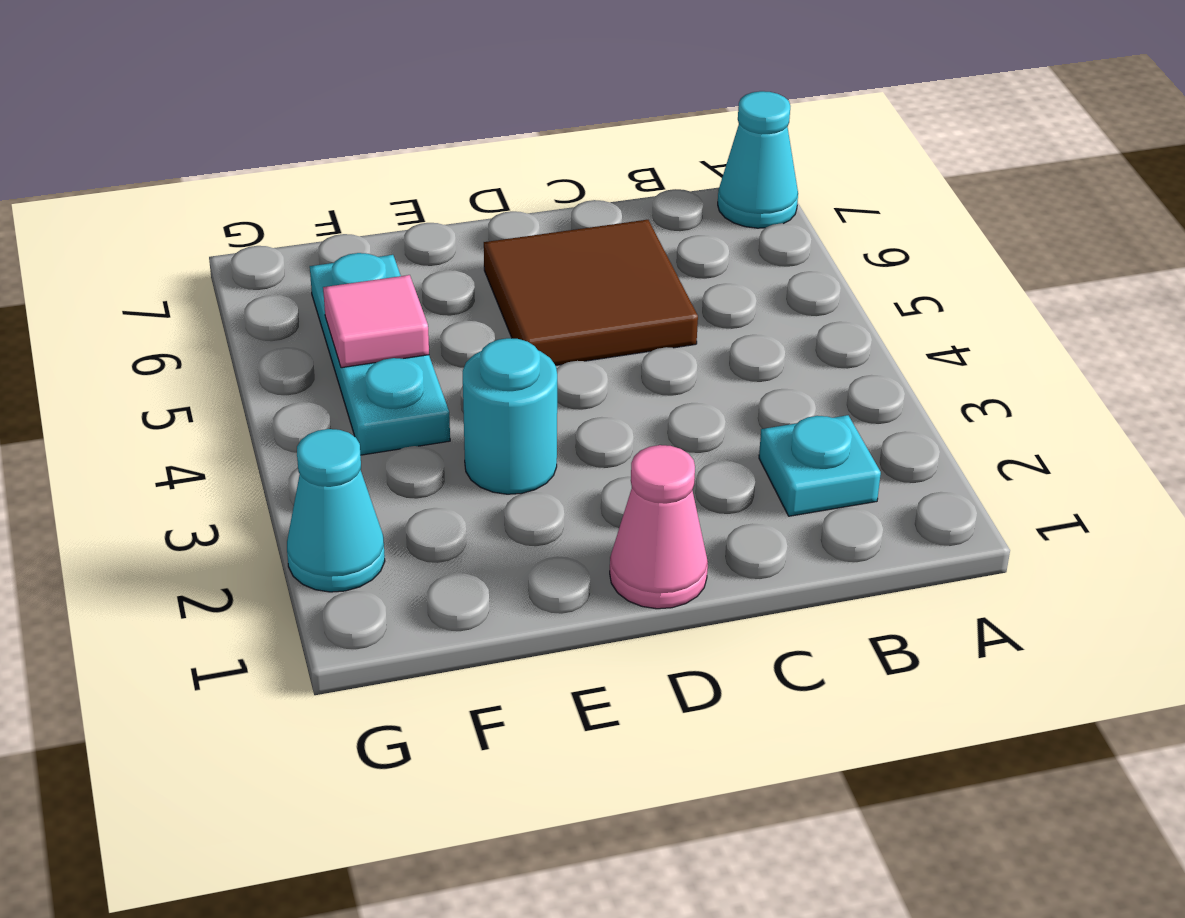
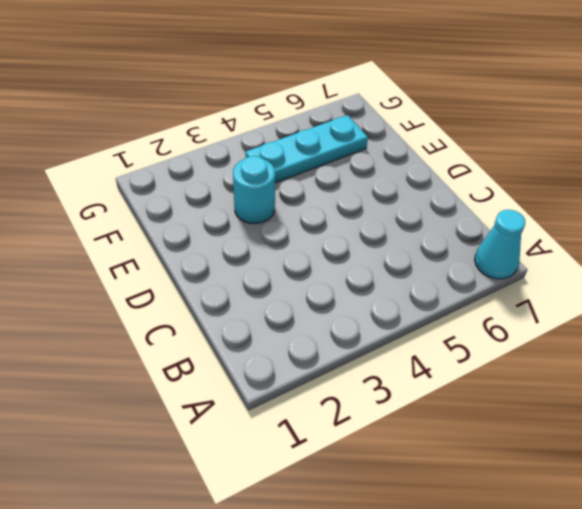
none -> cyan plate B2 level 1
none -> brown tile C5:D6 level 1

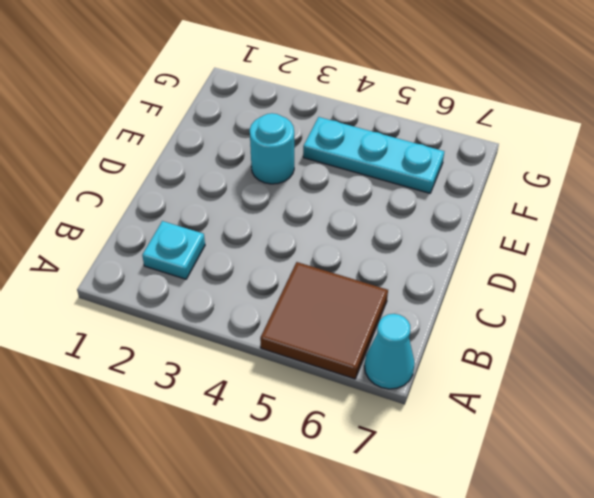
brown tile A5:B6 level 1 -> brown tile C5:D6 level 1
none -> pink cone D1 level 1
none -> cyan cone G2 level 1

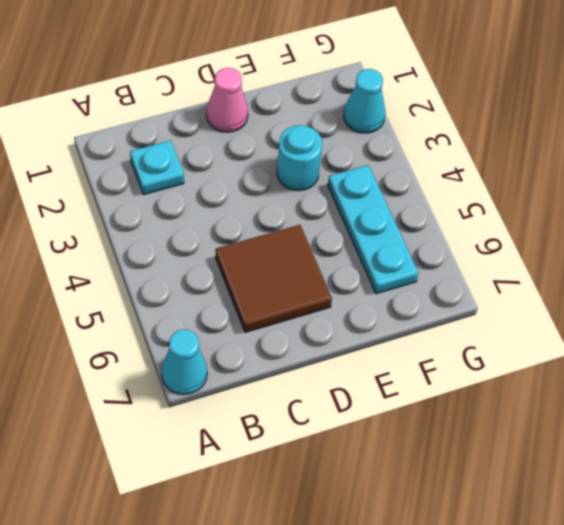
none -> pink tile F5 level 2

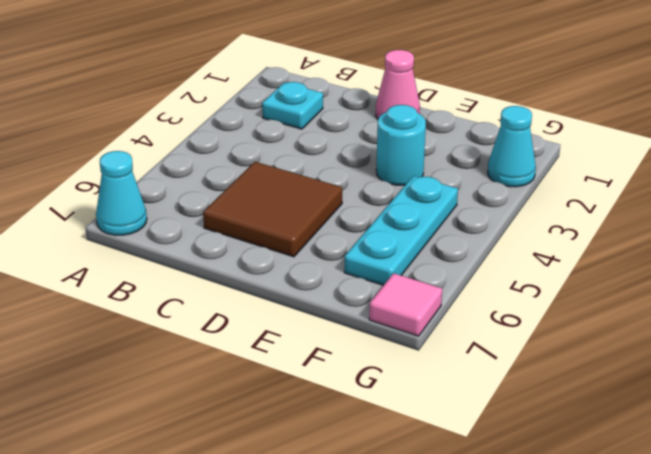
pink tile G7 level 1 -> pink tile F5 level 2

